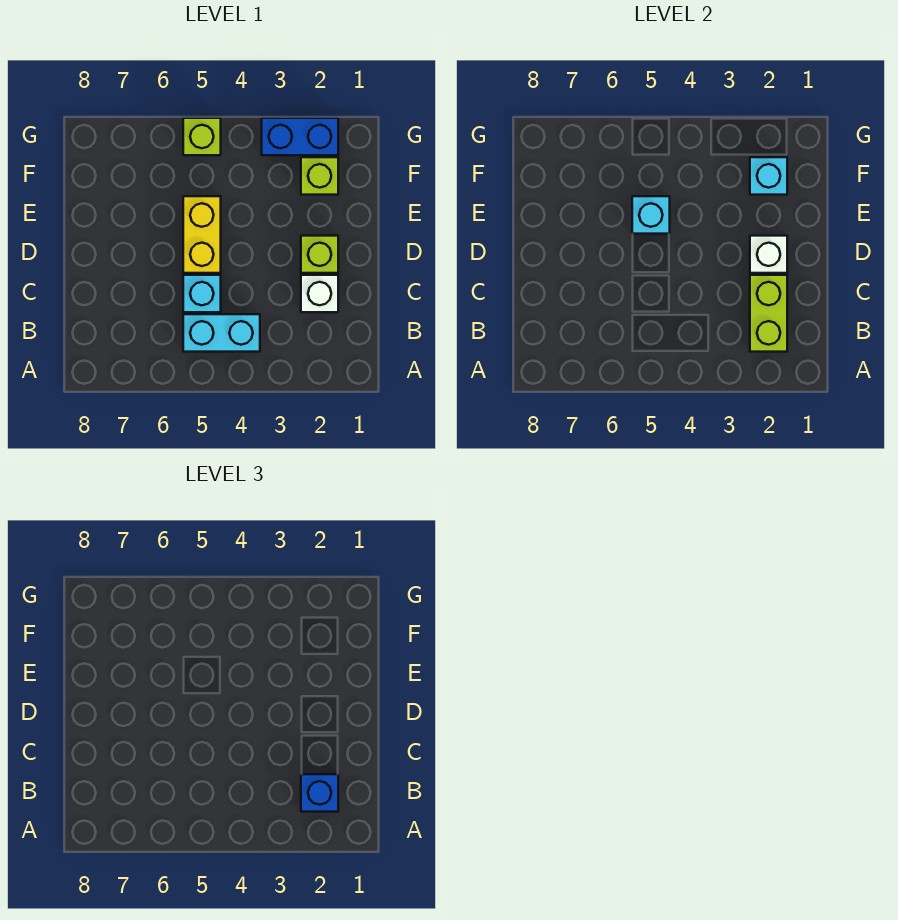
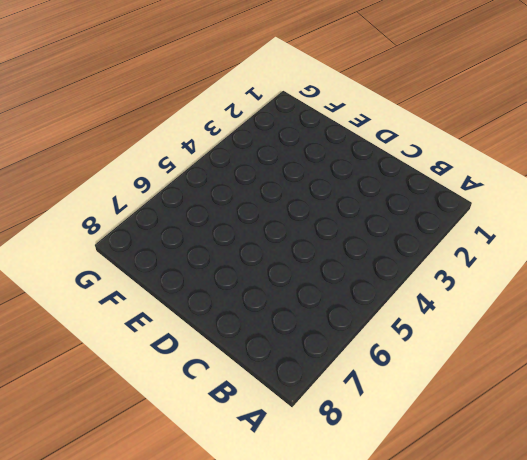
none -> cyan brick B4:B5 level 1
none -> white brick C2 level 1
none -> cyan brick C5 level 1

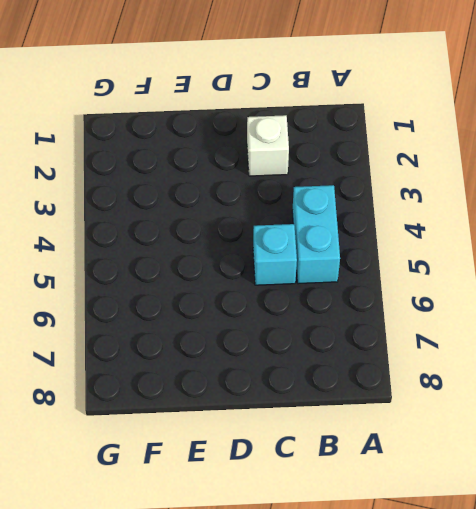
none -> lime brick D2 level 1
none -> yellow brick D5:E5 level 1
none -> lime brick F2 level 1

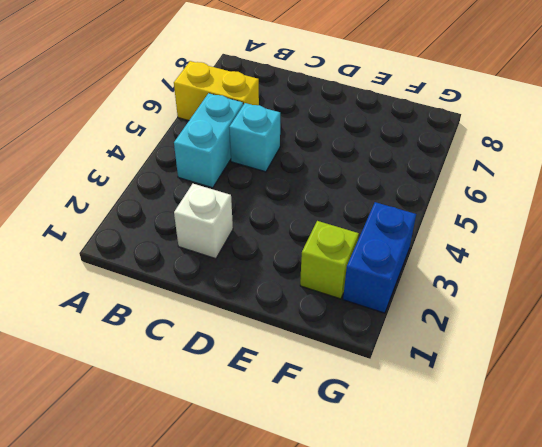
yellow brick A6:B6 level 1 -> yellow brick D5:E5 level 1
none -> lime brick D2 level 1
none -> lime brick G5 level 1
none -> lime brick B2:C2 level 2

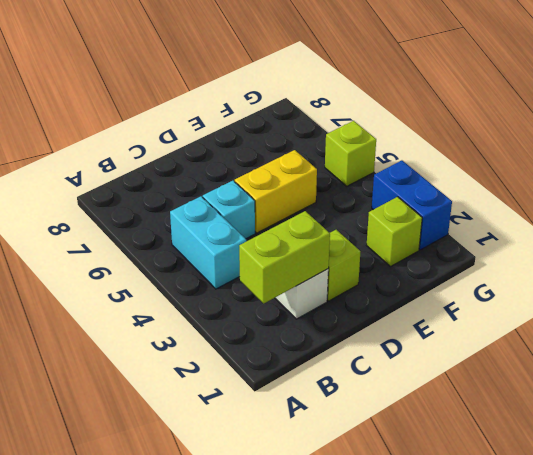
none -> white brick D2 level 2
none -> cyan brick E5 level 2
none -> cyan brick F2 level 2

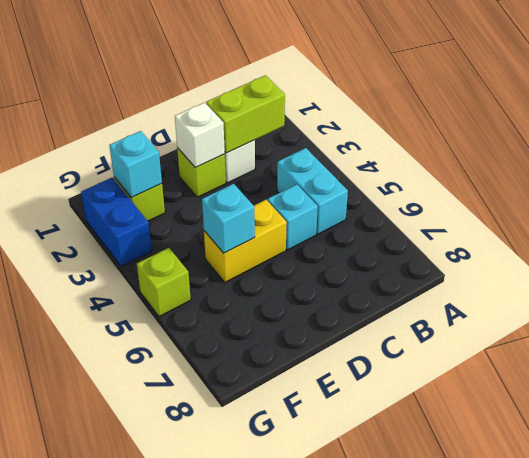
none -> blue brick B2 level 3

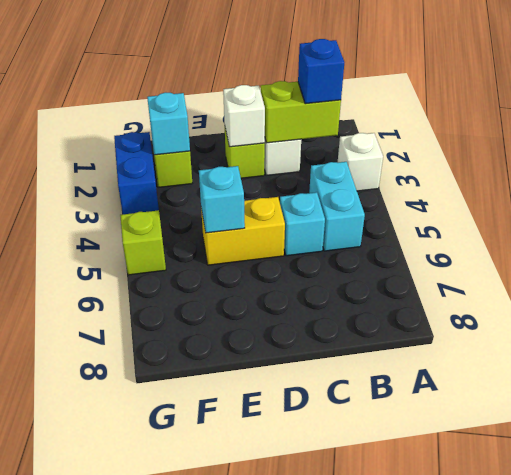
white brick A3 level 1 -> none

